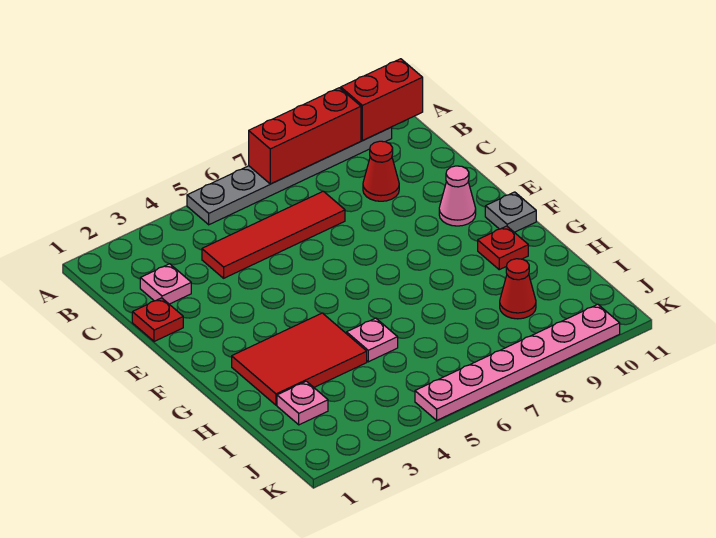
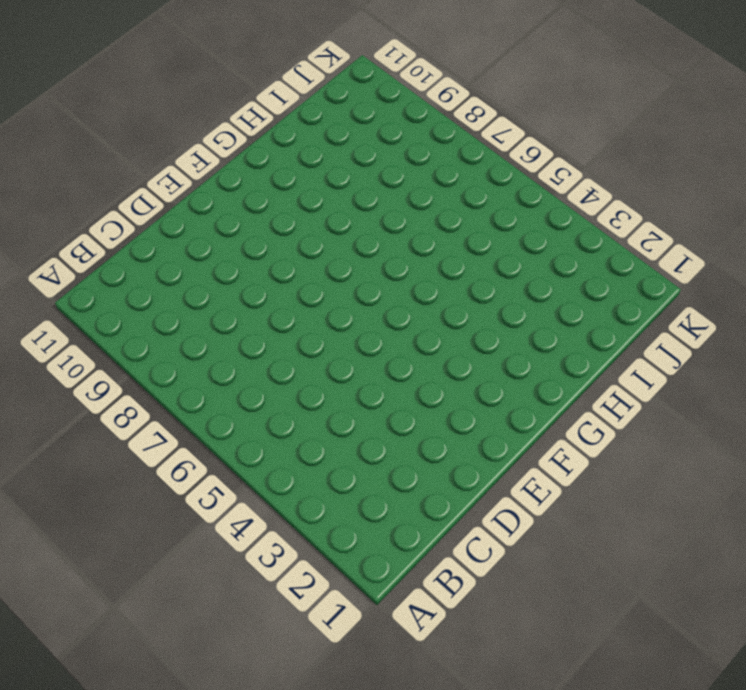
none -> grey plate A5:A10 level 1
none -> pink plate C2 level 1
none -> red tile C4:C7 level 1

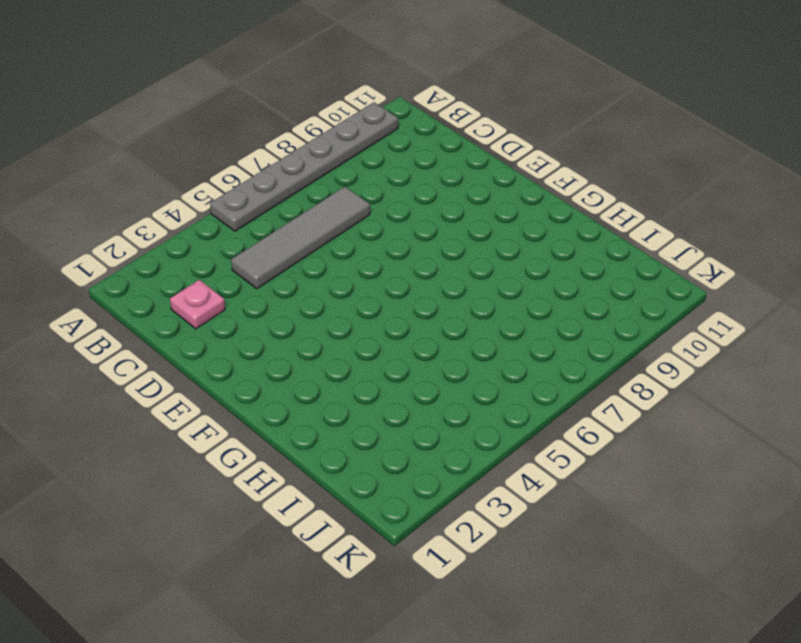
grey tile C4:C7 level 1 -> red tile C4:C7 level 1
none -> red cone C9 level 1
none -> red plate D1 level 1
none -> pink cone E10 level 1

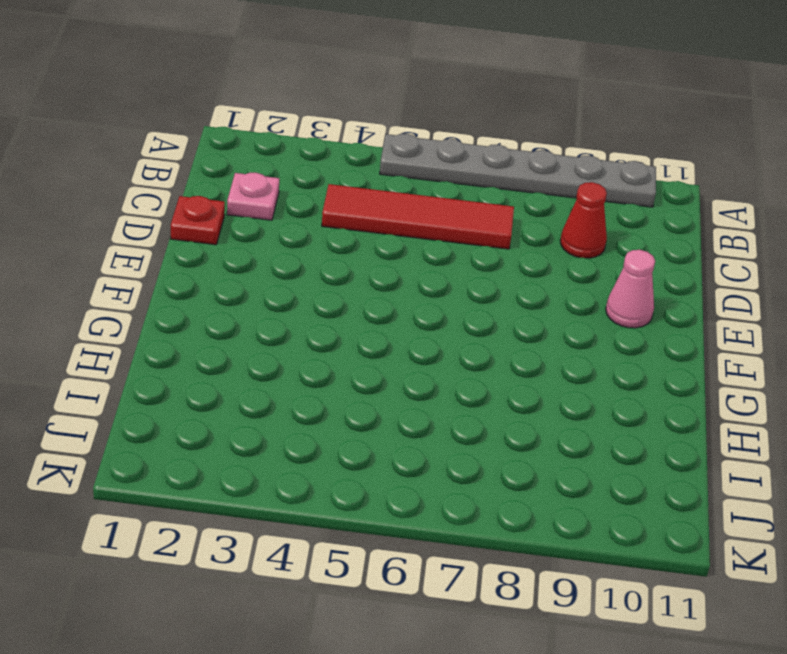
none -> grey plate F11 level 1
none -> red tile G2:H4 level 1
none -> red plate G10 level 1

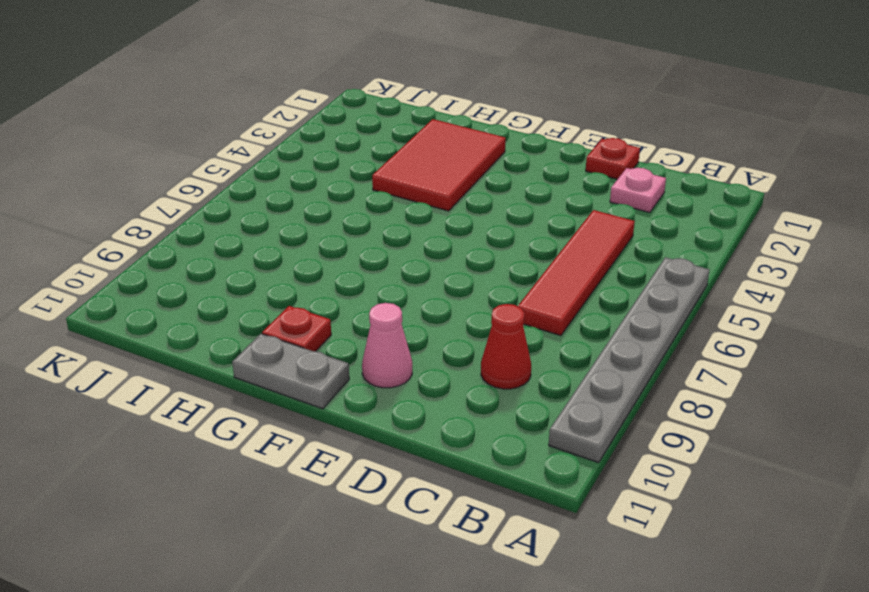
grey plate F11:G11 level 1 -> grey plate F11 level 1
none -> pink plate H5 level 1
none -> pink plate I2 level 1
none -> red cone I9 level 1

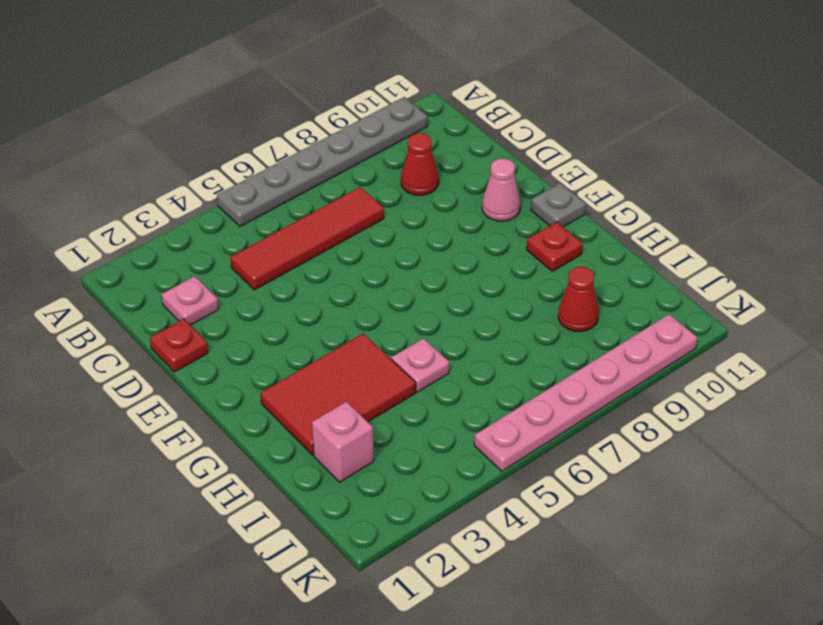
pink brick I2 level 1 -> pink plate I2 level 1
none -> red brick A7:A9 level 2
none -> red brick A10:A11 level 2

